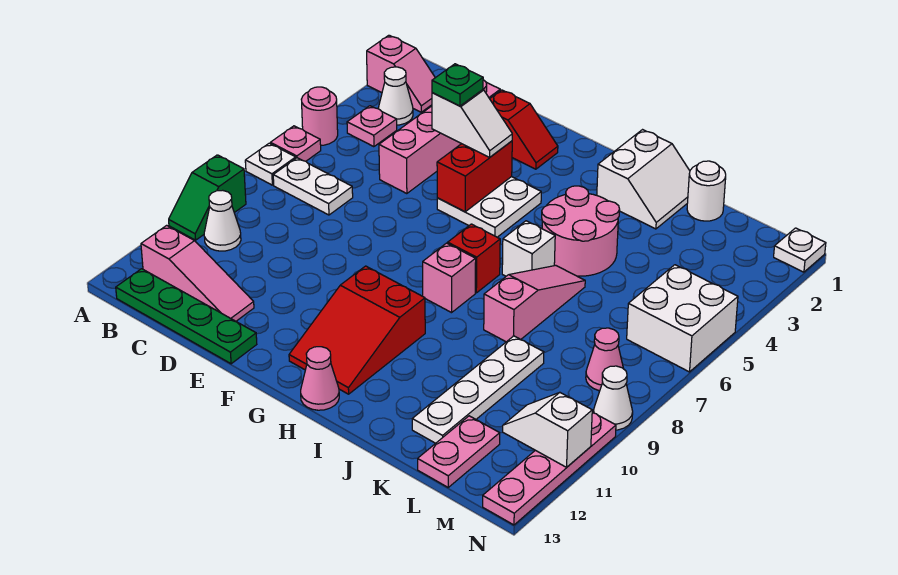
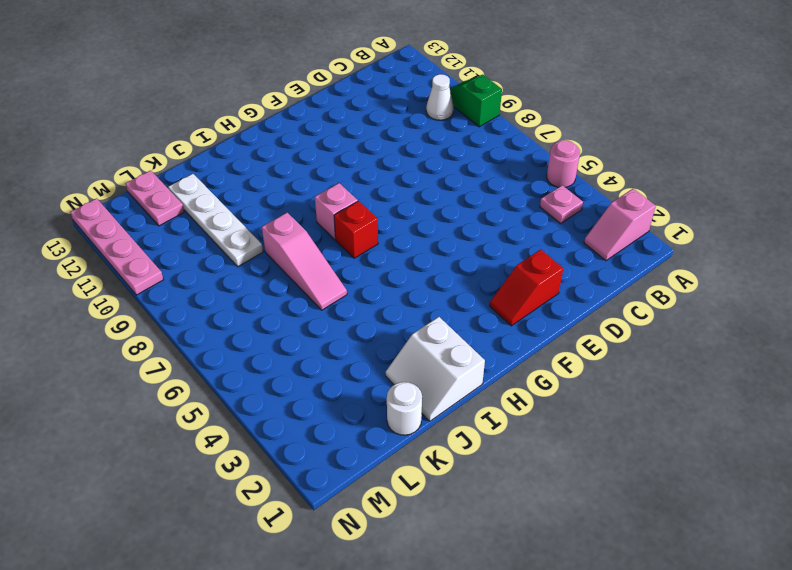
none -> pink plate A6 level 1
none -> white plate A7 level 1
none -> white cone B3 level 1
none -> white plate B7:C7 level 1

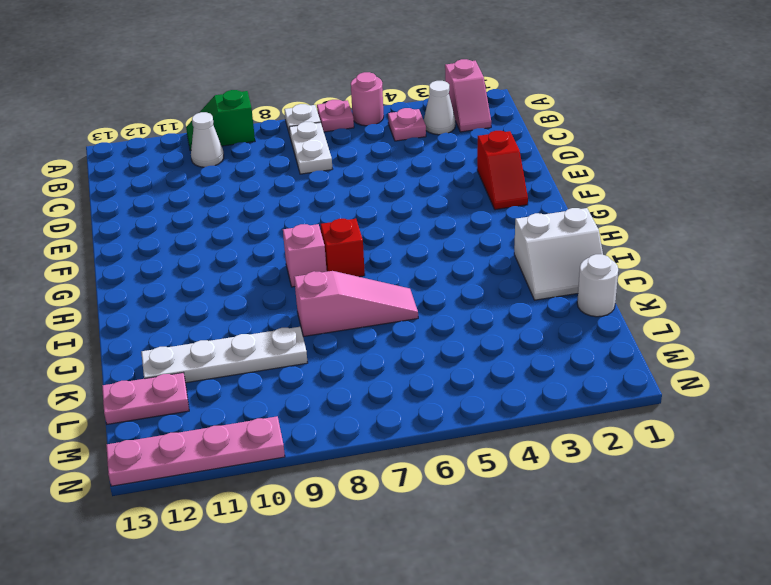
none -> pink slope B12:D12 level 1 top B
none -> green plate B13:E13 level 1
none -> pink brick D2:D5 level 1
none -> white plate F4:G5 level 1

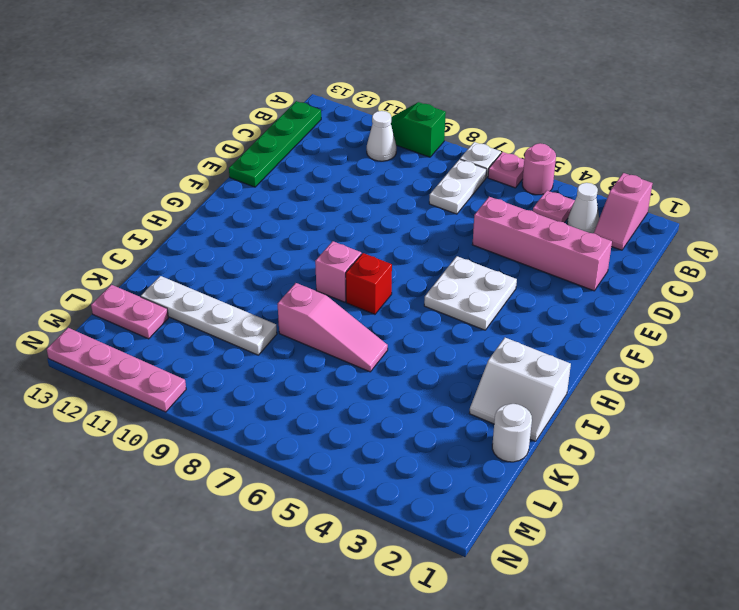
none -> pink slope B12:D12 level 1 top B
none -> red slope E2:F2 level 1 top E
none -> red slope G10:H12 level 1 top 10
none -> pink cone H13 level 1

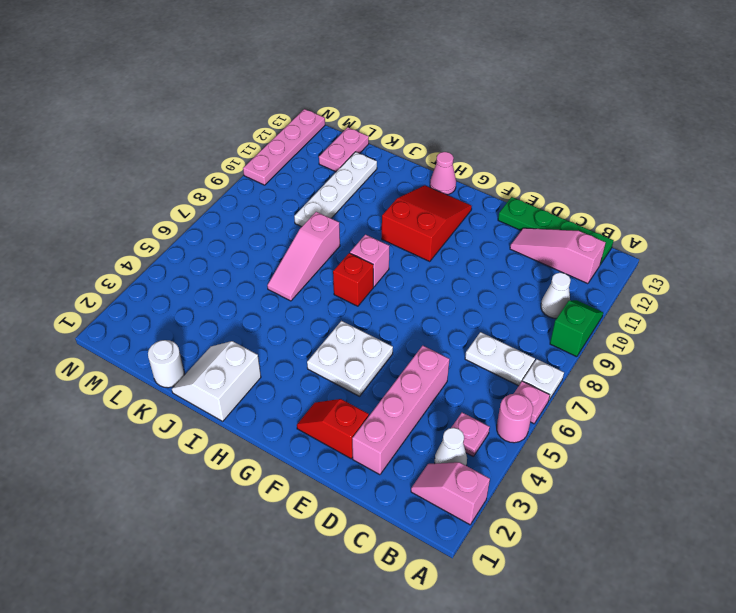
none -> pink round brick I4:J5 level 1
none -> white brick I6 level 1
none -> white brick M5:N6 level 1
none -> pink cone M8 level 1

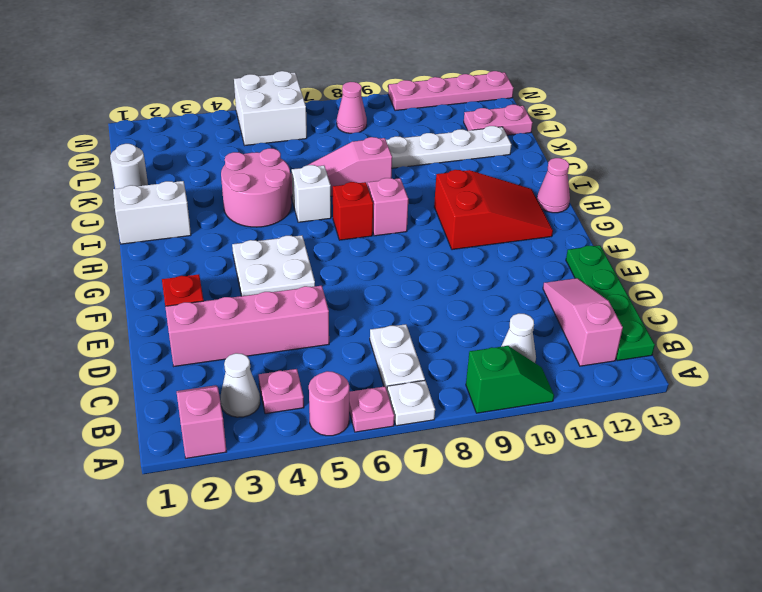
none -> white plate N1 level 1
none -> white cone N9 level 1
none -> red brick F4:F5 level 2
none -> white slope M11:N11 level 2 top N

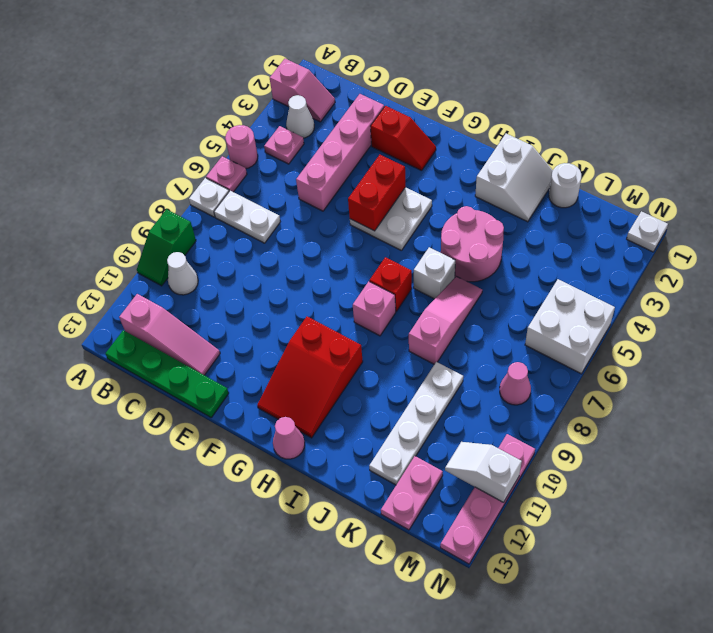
none -> white cone N9 level 1
none -> white slope E4:F4 level 3 top E
none -> green plate E4 level 4

